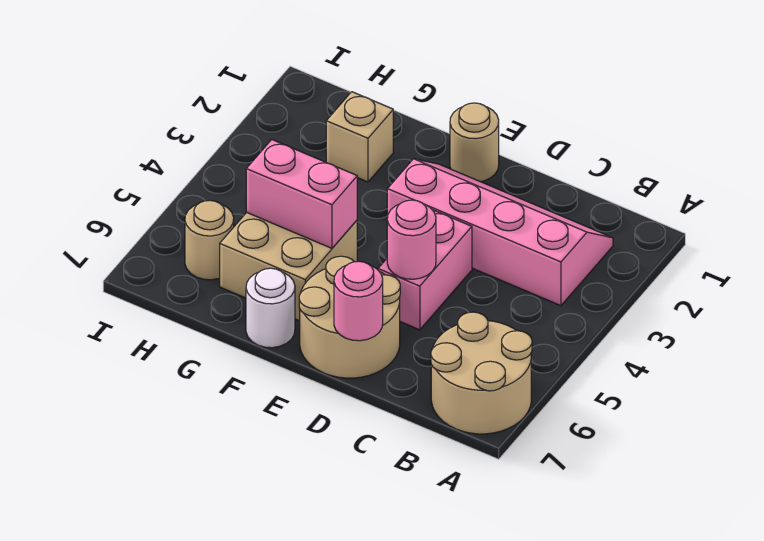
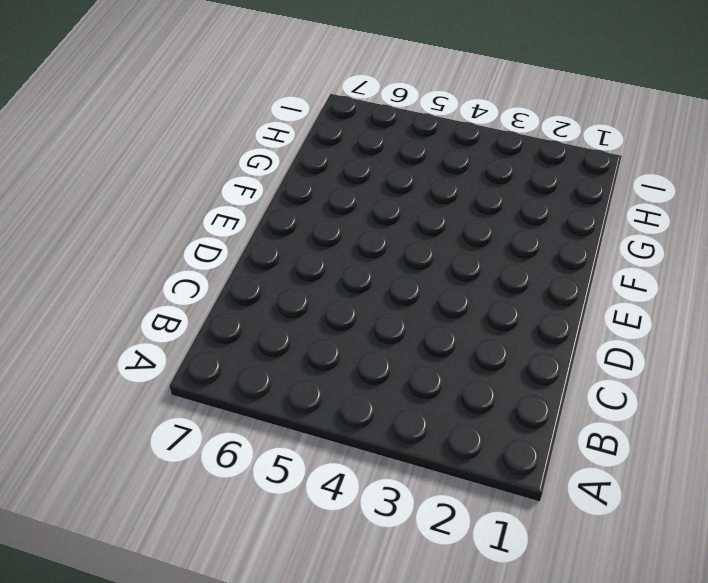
none -> tan round brick A6:B7 level 1
none -> pink slope B2:E3 level 1 top 3
none -> pink brick D4:D5 level 1

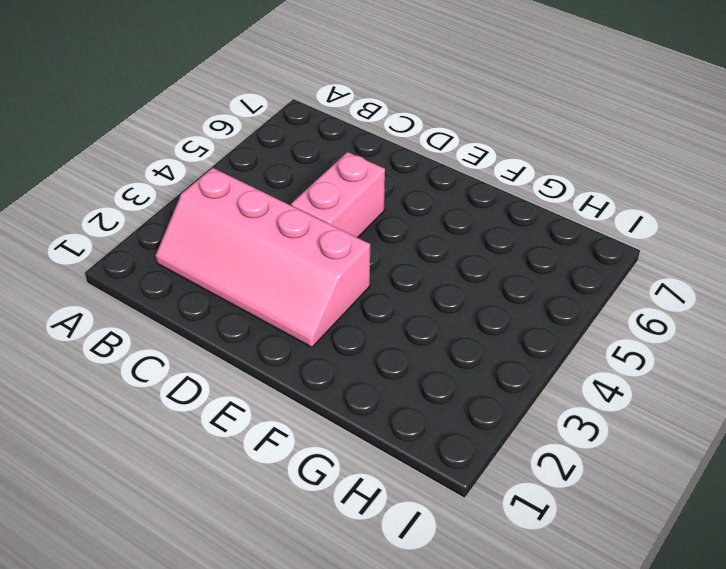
none -> tan round brick A6:B7 level 1
none -> tan round brick D6:E7 level 1
none -> tan round brick E1 level 1

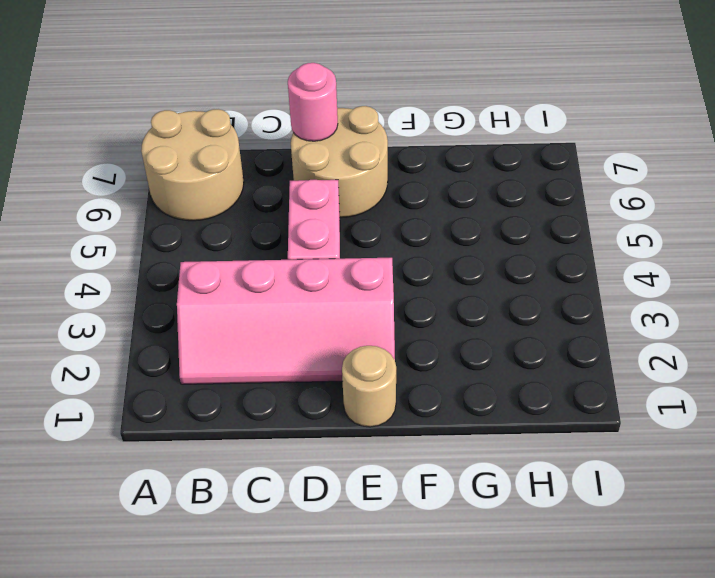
none -> tan brick F5:G6 level 1
none -> white round brick F7 level 1
none -> tan brick G2 level 1

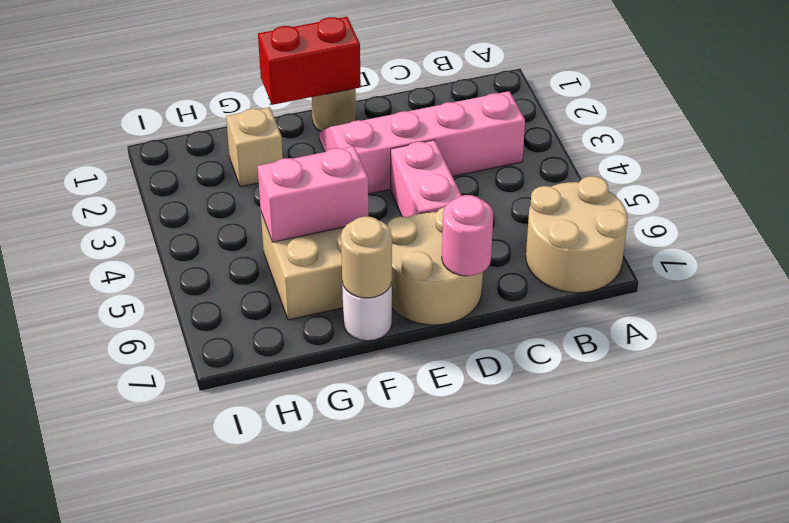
red brick E1:F1 level 2 -> none
tan round brick F7 level 2 -> tan round brick H6 level 1
none -> pink round brick D5 level 2

